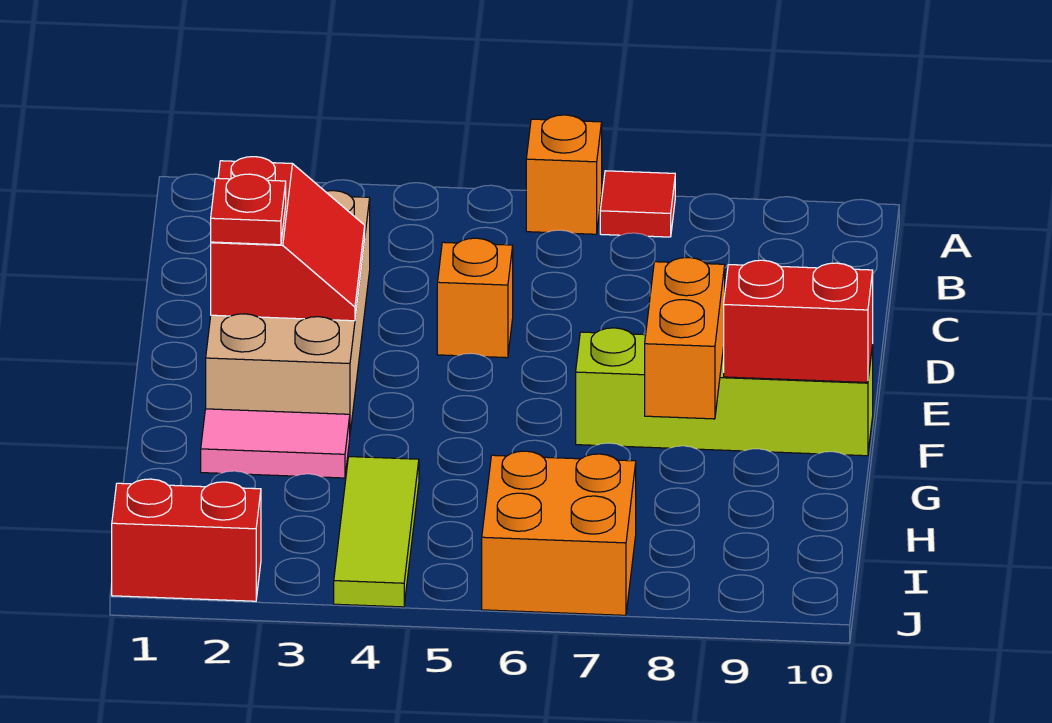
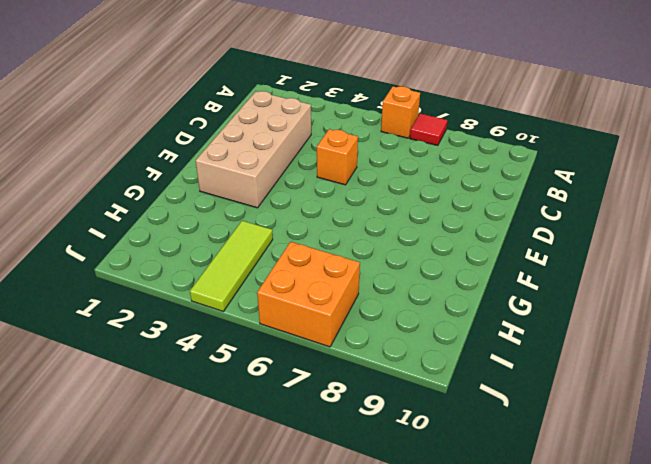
none -> lime brick F7:F10 level 1
none -> pink tile G2:G3 level 1
none -> red brick J1:J2 level 1

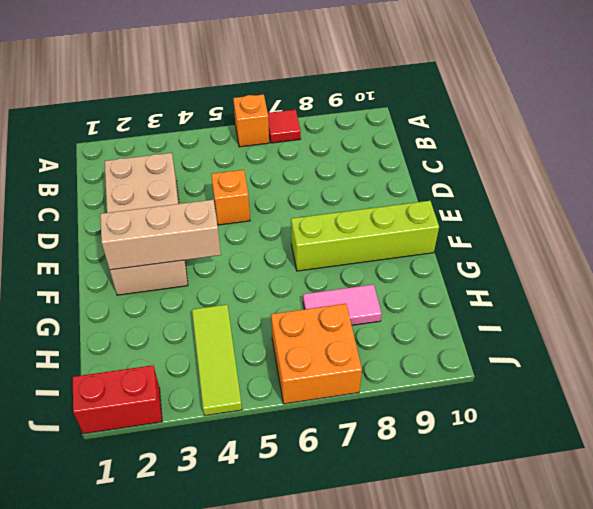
tan brick F2:F4 level 2 -> none
pink tile H7:H8 level 1 -> pink tile G2:G3 level 1
none -> red slope D2:E3 level 2 top 2
none -> orange brick F8:G8 level 2
none -> red brick F9:F10 level 2

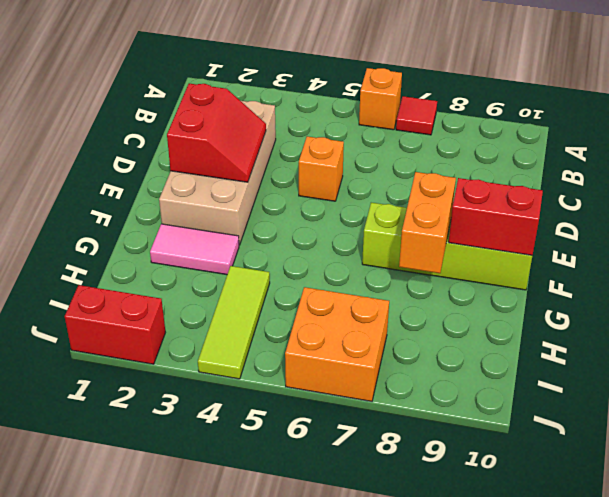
none -> red plate E2 level 3

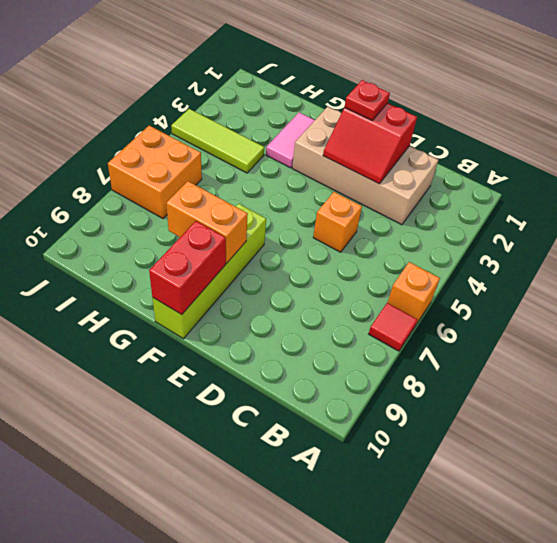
none -> red brick J1:J2 level 1

